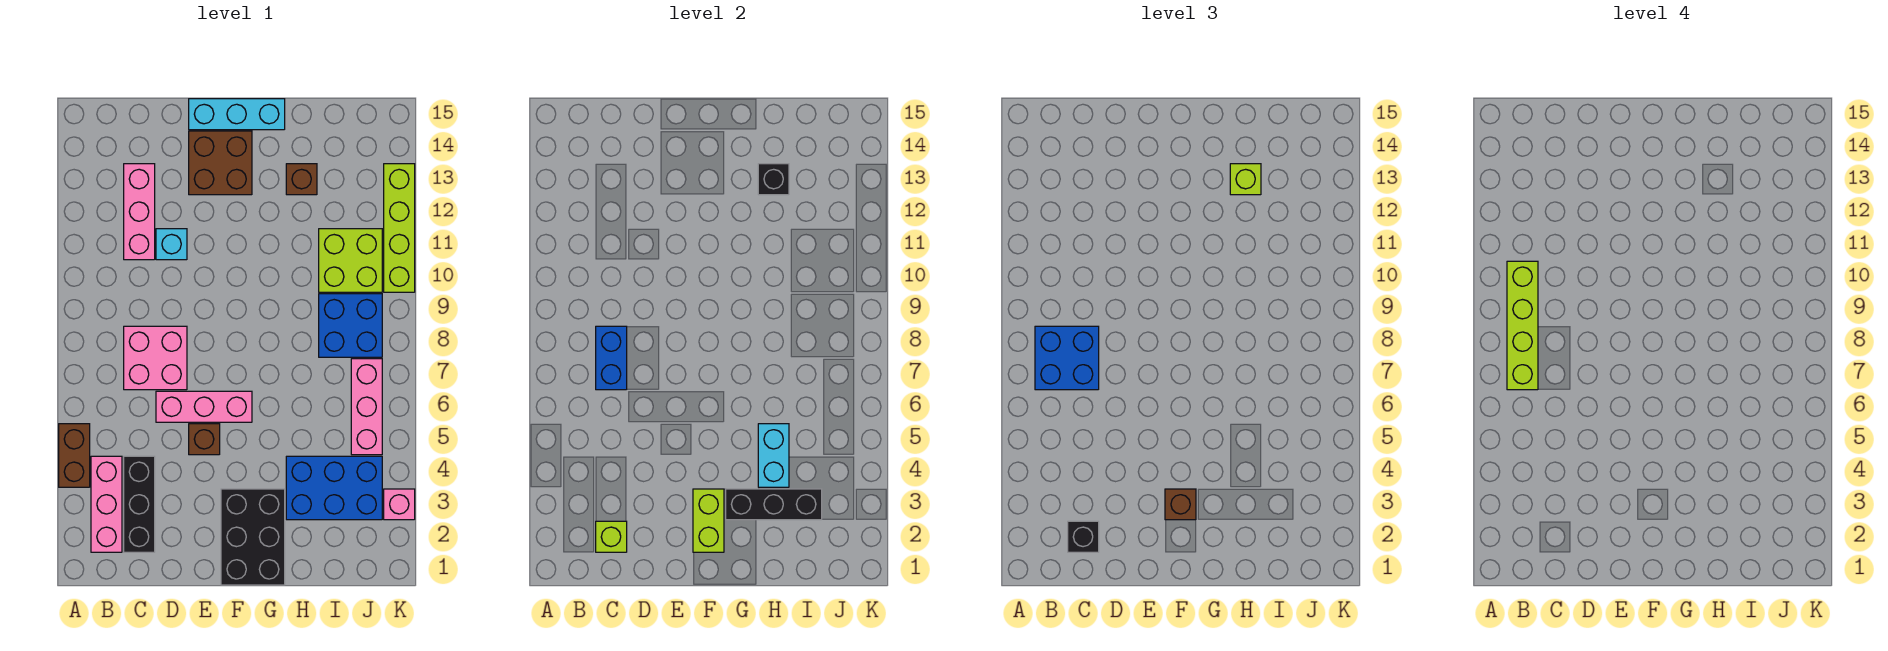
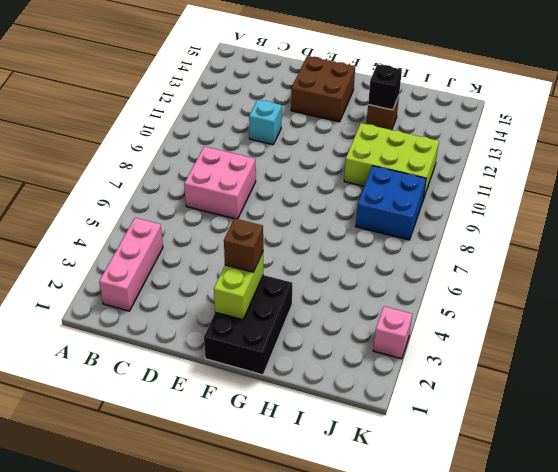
lime brick H10:J11 level 1 -> lime brick I10:J11 level 1
none -> brown brick A4:A5 level 1
none -> black brick C2:C4 level 1
none -> pink brick C11:C13 level 1

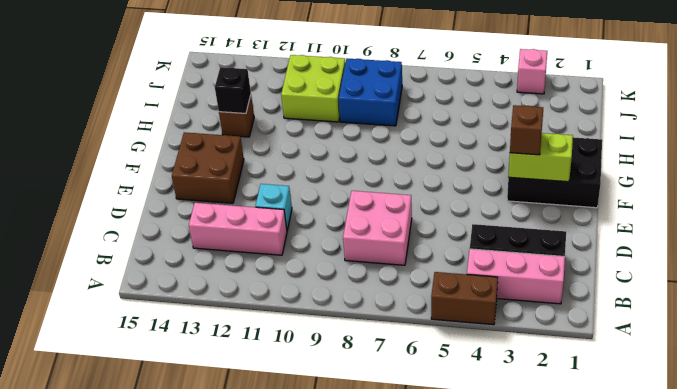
none -> pink brick D6:F6 level 1
none -> brown brick E5 level 1
none -> cyan brick E15:G15 level 1

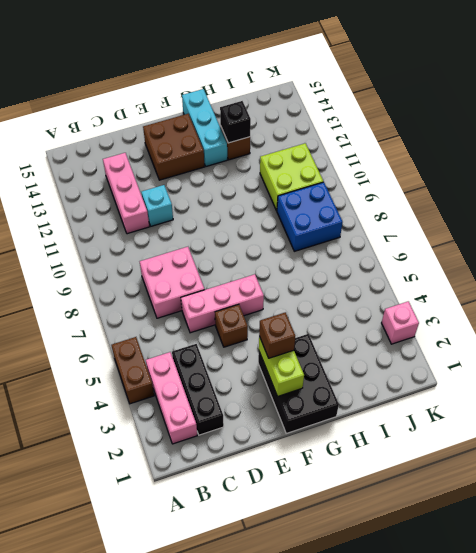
cyan brick G13:G15 level 1 -> cyan brick E15:G15 level 1
none -> blue brick H3:J4 level 1
none -> pink brick J5:J7 level 1
none -> lime brick K10:K13 level 1

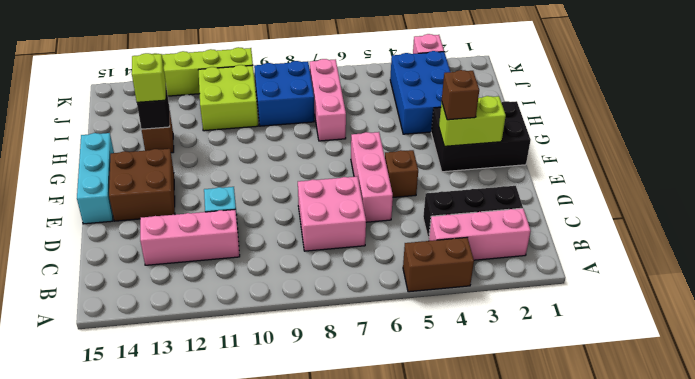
pink brick H7:J7 level 1 -> pink brick J5:J7 level 1
none -> lime brick C2 level 2
none -> blue brick C7:C8 level 2
none -> black brick G3:I3 level 2

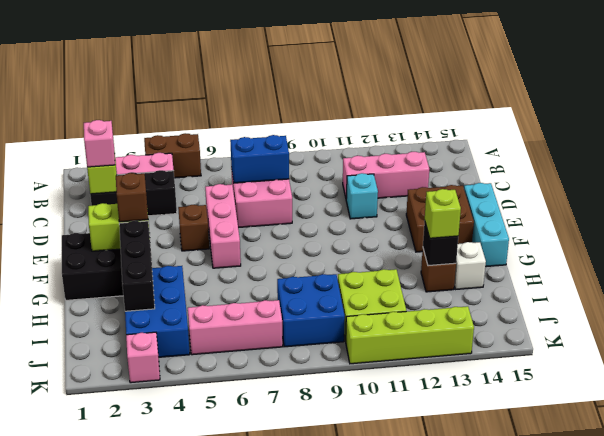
pink brick C2 level 3 -> black brick C2 level 3
white brick H14 level 1 -> none
none -> cyan brick H4:H5 level 2
none -> blue brick B7:C8 level 3
none -> lime brick B7:B10 level 4

